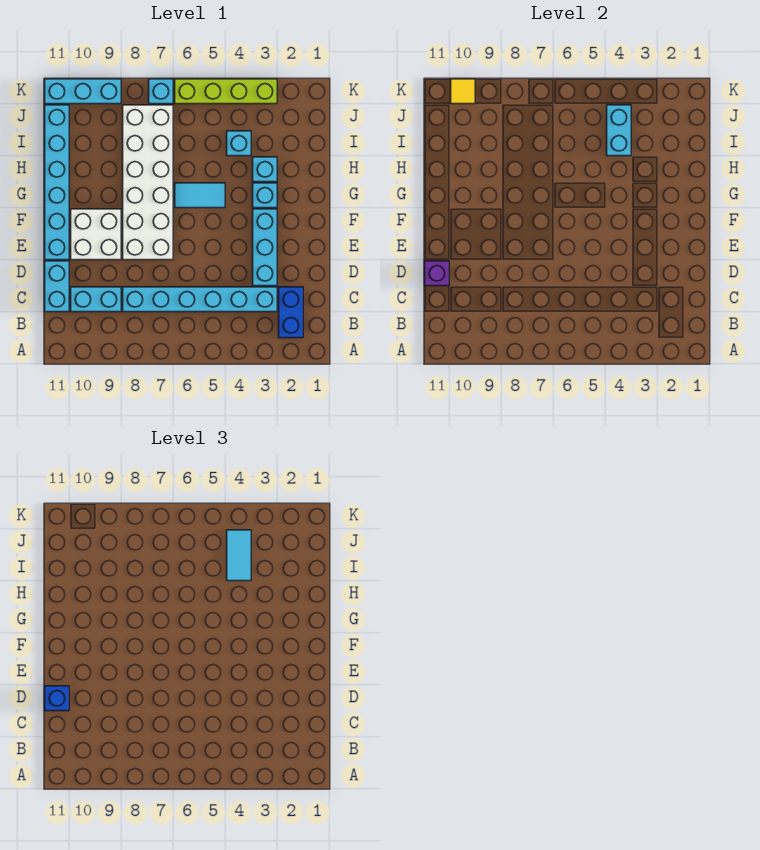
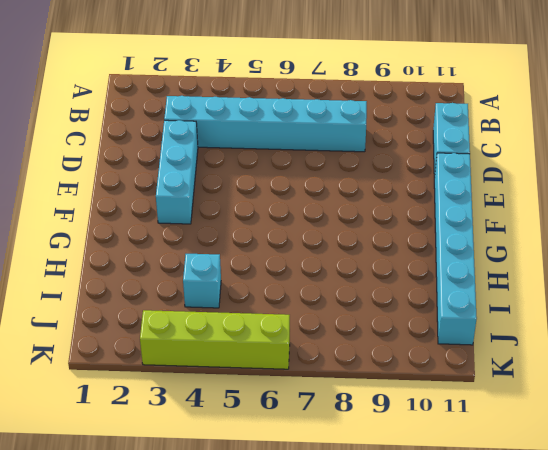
none -> blue brick B2:C2 level 1
none -> cyan brick C9:C10 level 1
none -> white brick E7:J8 level 1

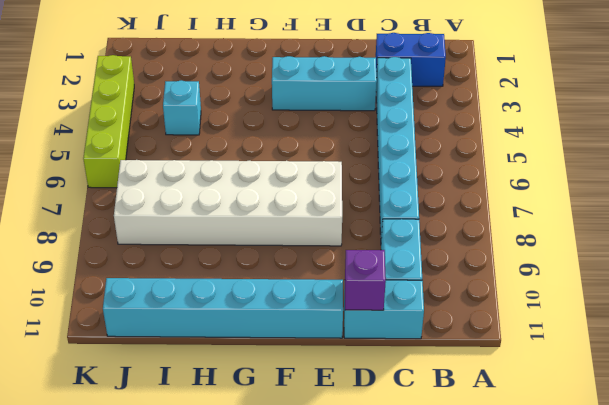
none -> white brick E9:F10 level 1
none -> cyan brick G3 level 1
none -> cyan tile G5:G6 level 1

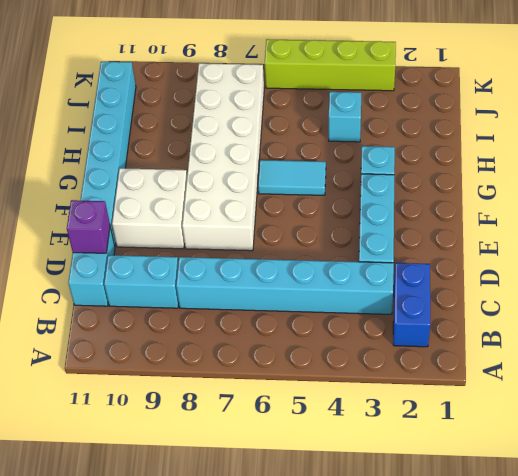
none -> cyan brick H3 level 1
none -> cyan brick K7 level 1
none -> cyan brick K9:K11 level 1

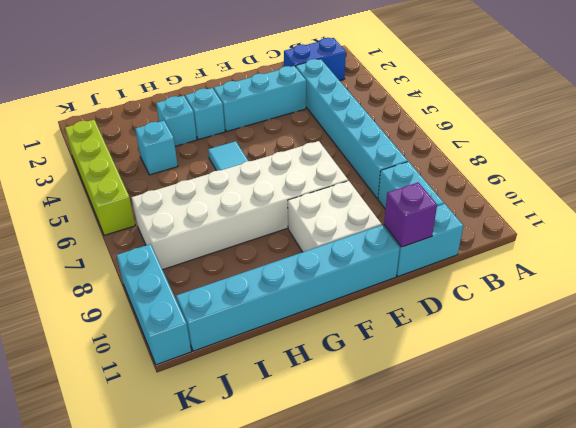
none -> cyan brick K7 level 1
none -> cyan brick I4:J4 level 2
none -> yellow tile K10 level 2

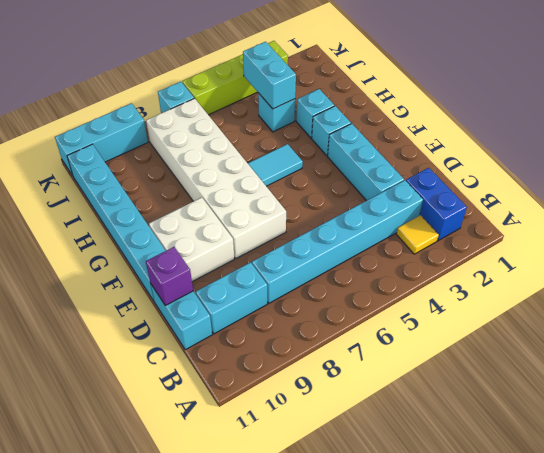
yellow tile B3 level 1 -> yellow tile K10 level 2
none -> blue brick D11 level 3
none -> cyan tile I4:J4 level 3

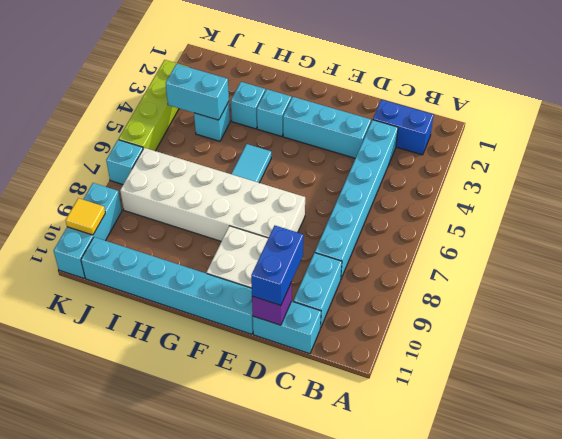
blue brick D10:D11 level 3 -> blue brick D11 level 3
none -> cyan tile I4:J4 level 3

